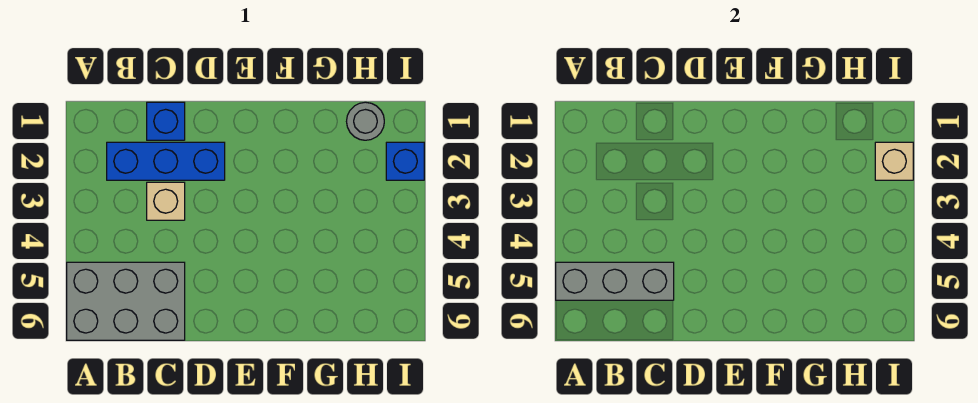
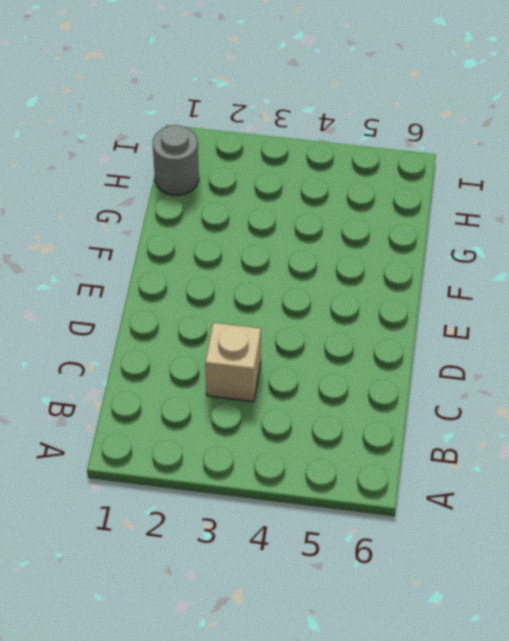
none -> grey brick A5:C6 level 1
none -> blue brick B2:D2 level 1

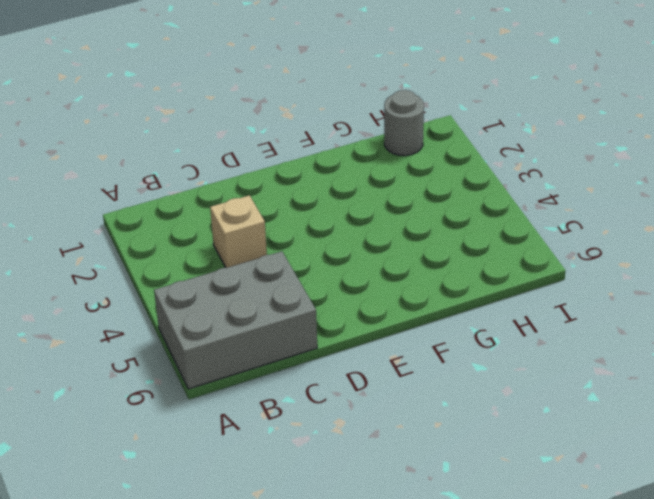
none -> blue brick B2:D2 level 1
none -> blue brick C1 level 1

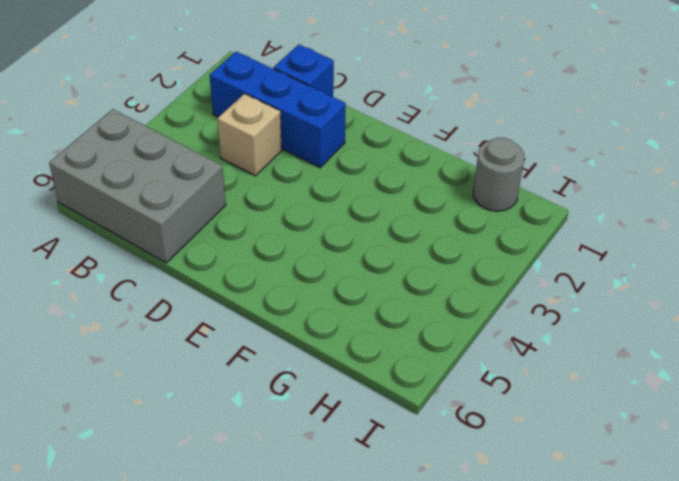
none -> blue brick I2 level 1
none -> grey brick A5:C5 level 2

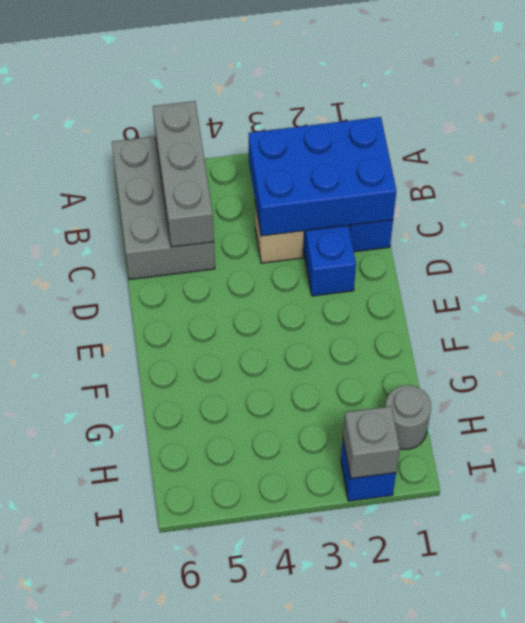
blue brick B1:C3 level 2 -> none
grey brick I2 level 2 -> tan brick I2 level 2

